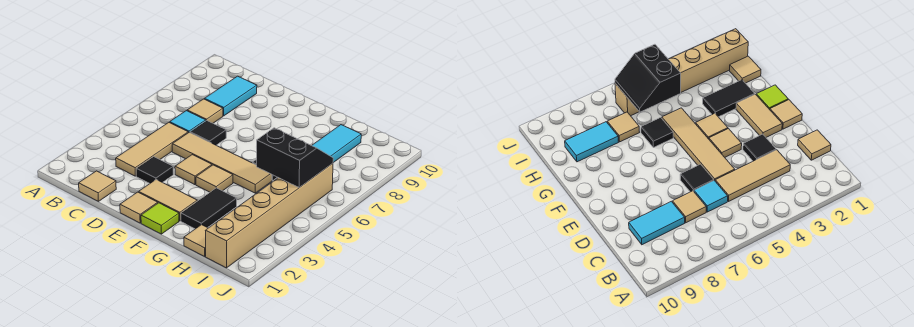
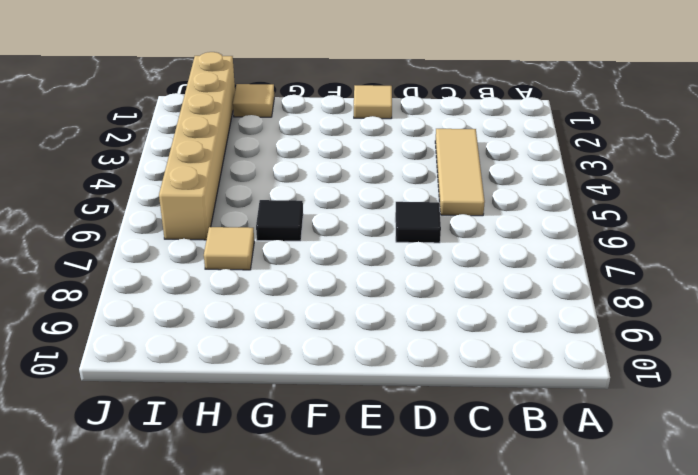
none -> tan tile C1 level 1
none -> cyan tile C6 level 1
none -> tan tile C7 level 1

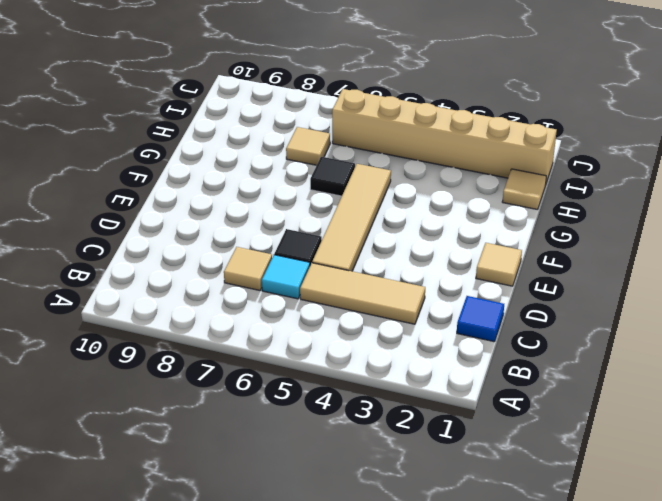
blue tile C1 level 1 -> tan tile C1 level 1
none -> cyan tile C8:C9 level 1
none -> black tile D3 level 1
none -> tan tile E2:F2 level 1

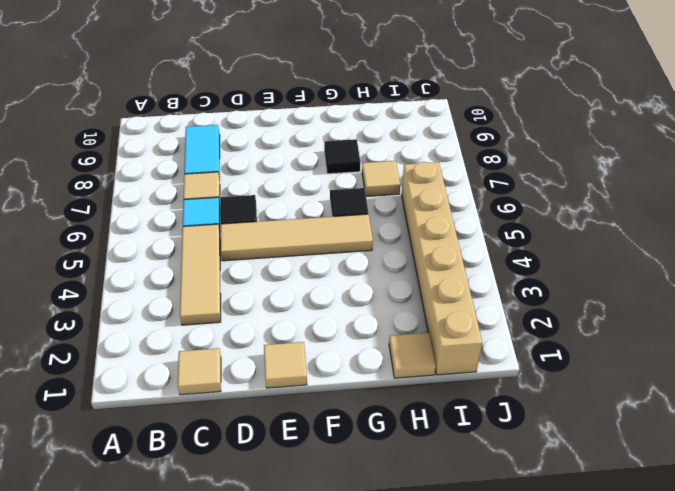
black tile G8 level 1 -> black tile D3 level 1
none -> tan tile E2:F2 level 1
none -> tan tile E4 level 1
none -> lime tile F1 level 1

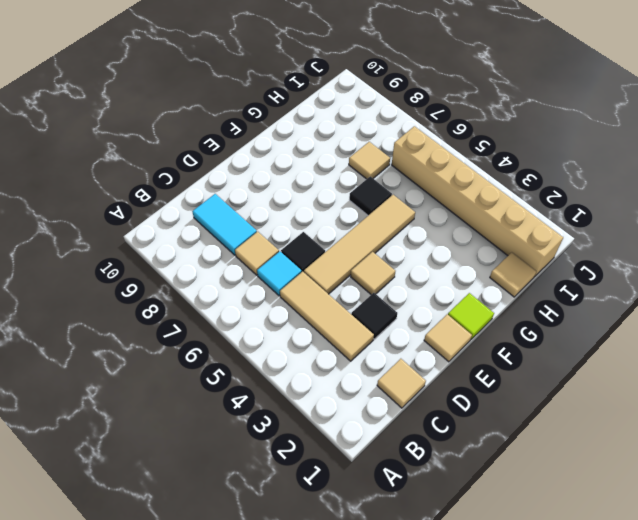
none -> tan tile E2:F2 level 1
none -> tan tile F4 level 1
none -> black tile G2:G3 level 1

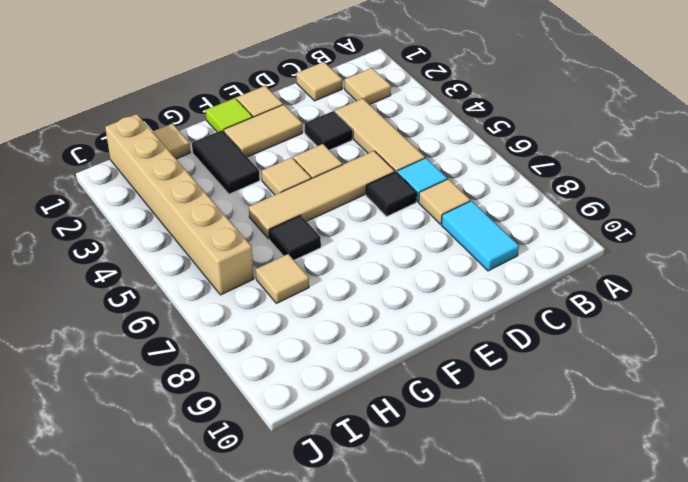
tan tile B2 level 1 -> none
none -> cyan tile H8:H9 level 1
none -> black slope H5:I6 level 2 top 5

